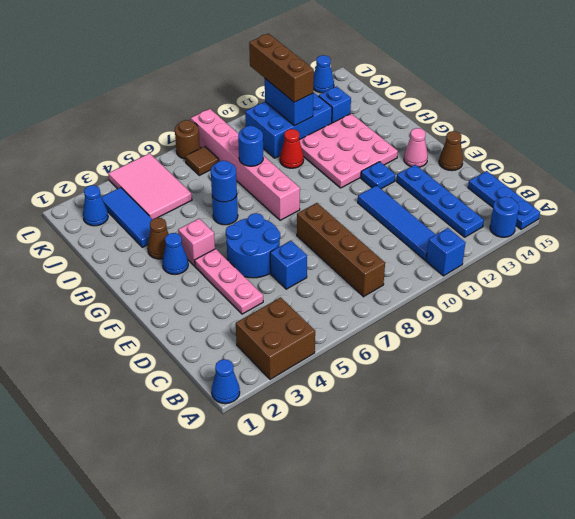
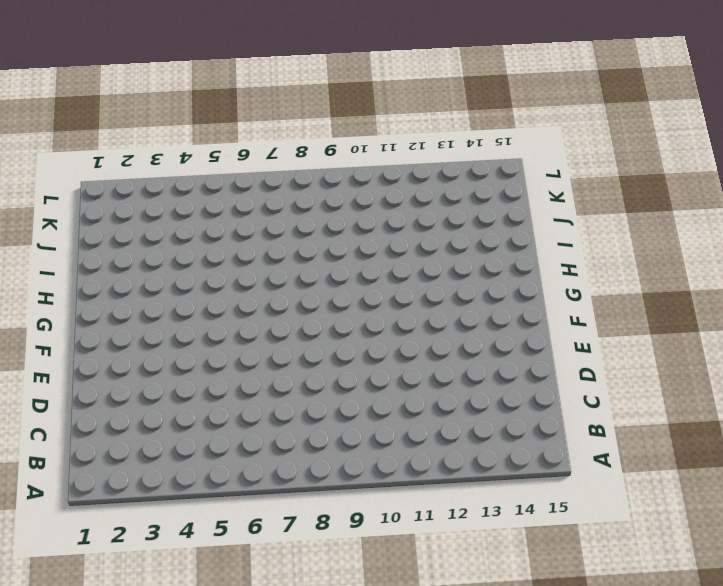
none -> blue cone A1 level 1
none -> brown brick A3:B4 level 1
none -> blue brick A11 level 1
none -> blue round brick A14 level 1

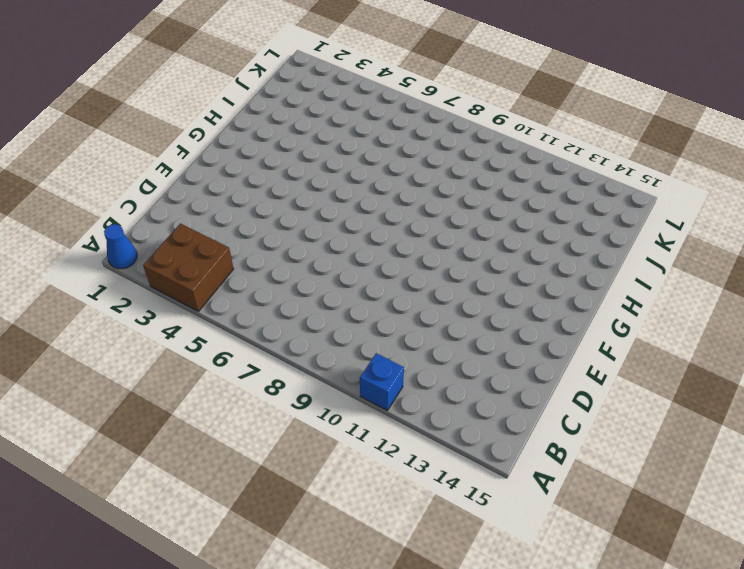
none -> blue round brick A14 level 1
none -> blue plate A15:C15 level 1
none -> brown brick B8:E8 level 1
none -> blue tile B11:E11 level 1

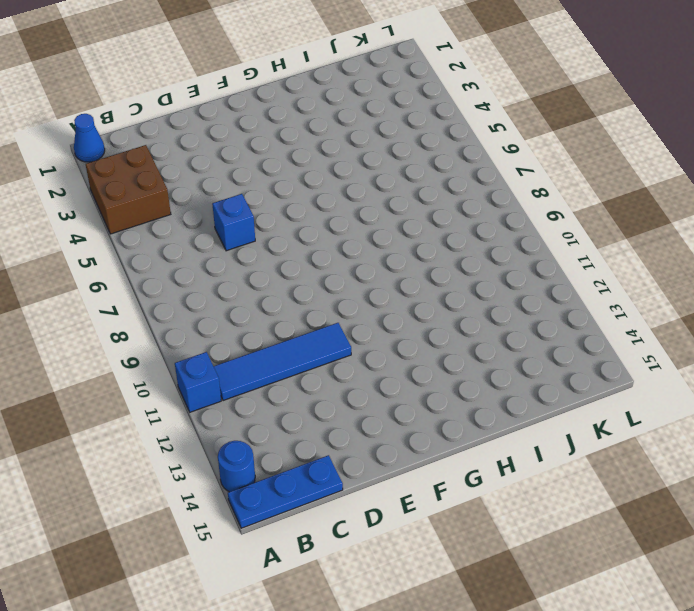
none -> brown brick B8:E8 level 1
none -> blue plate B13:E13 level 1
none -> pink plate D4:F4 level 1
none -> blue round brick E5:F6 level 1

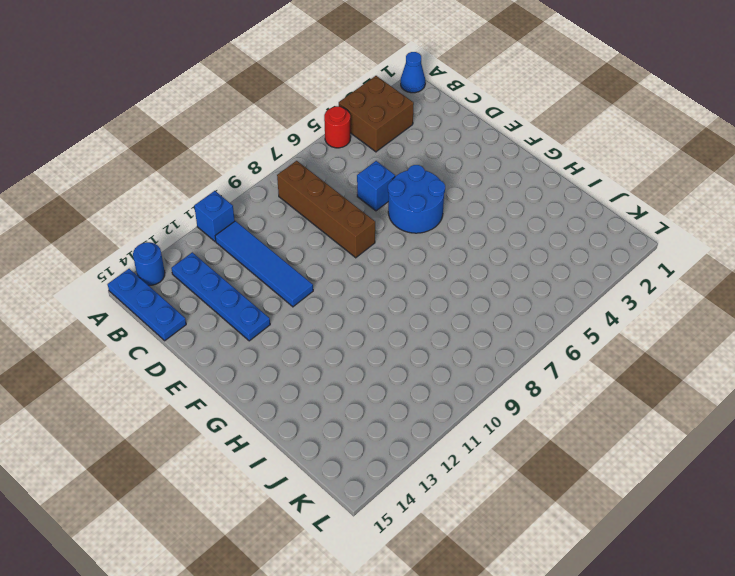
red round brick A5 level 1 -> none
none -> pink plate D4:F4 level 1
none -> brown cone E15 level 1
none -> blue plate F12 level 1
none -> pink cone F14 level 1

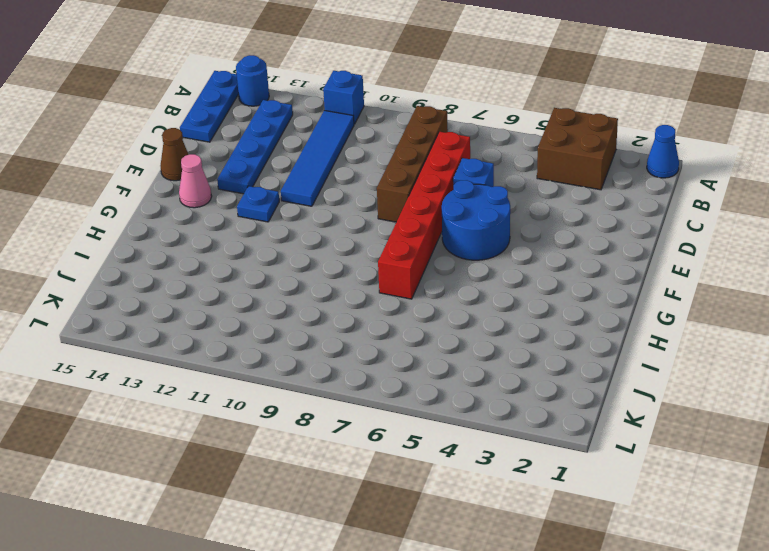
red brick C7:H7 level 1 -> none
none -> pink plate D4:F4 level 1
none -> blue cone G3 level 1
none -> pink brick G4 level 1
none -> pink brick G8:L8 level 1

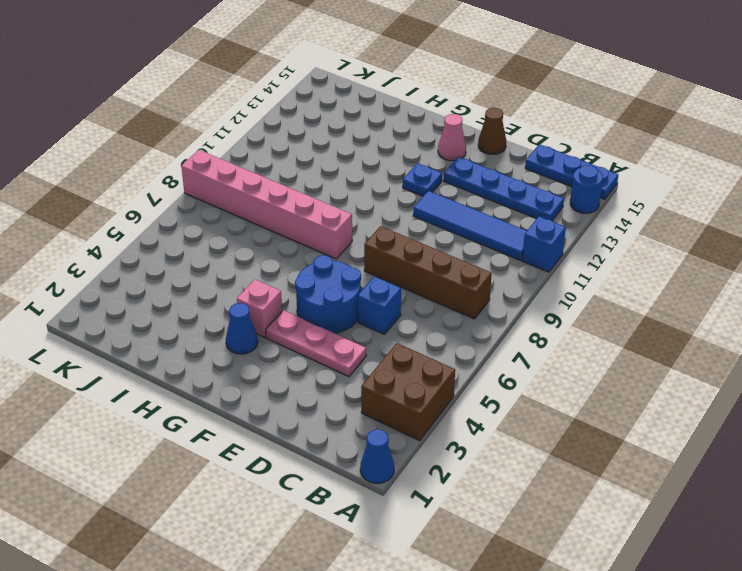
none -> pink plate G11:I13 level 1
none -> brown cone H3 level 1
none -> blue round brick H6 level 1
none -> blue tile I3:K3 level 1

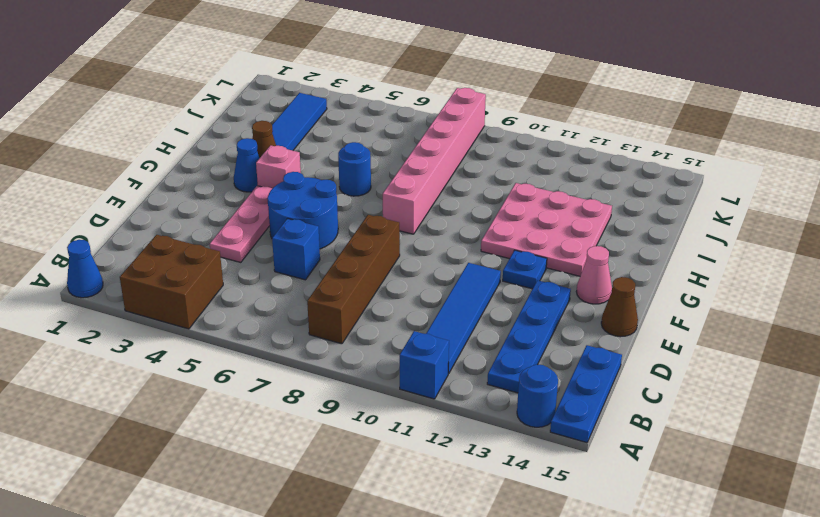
none -> red cone I10 level 1
none -> pink tile J4:L5 level 1
none -> blue brick J10:K12 level 1
none -> blue brick J13 level 1

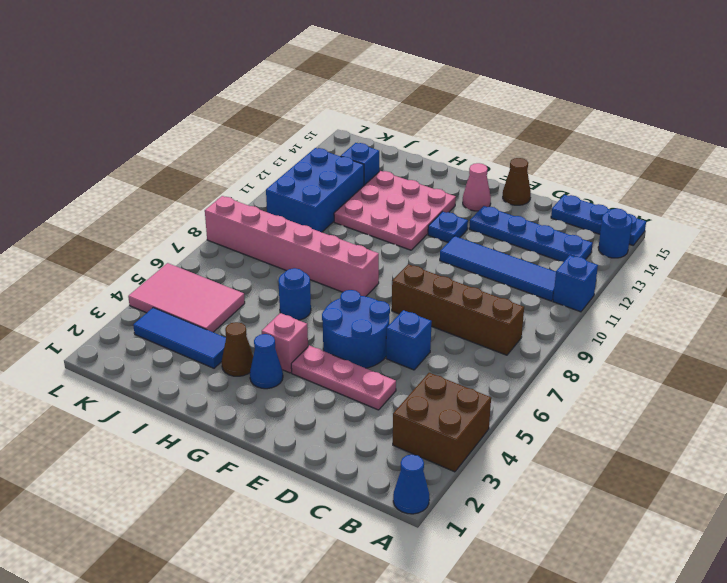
none -> red cone I10 level 1
none -> blue cone K2 level 1
none -> brown tile K7 level 1
none -> brown round brick L7 level 1

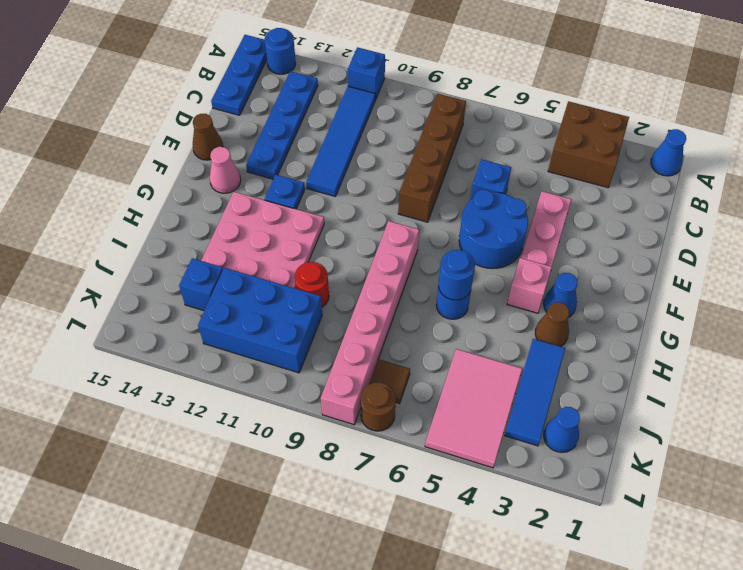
red round brick I10 level 1 -> red cone I10 level 1
none -> blue cone L14 level 1
none -> blue round brick I8 level 2
none -> blue brick J11:K11 level 2
none -> brown brick J11:L11 level 3

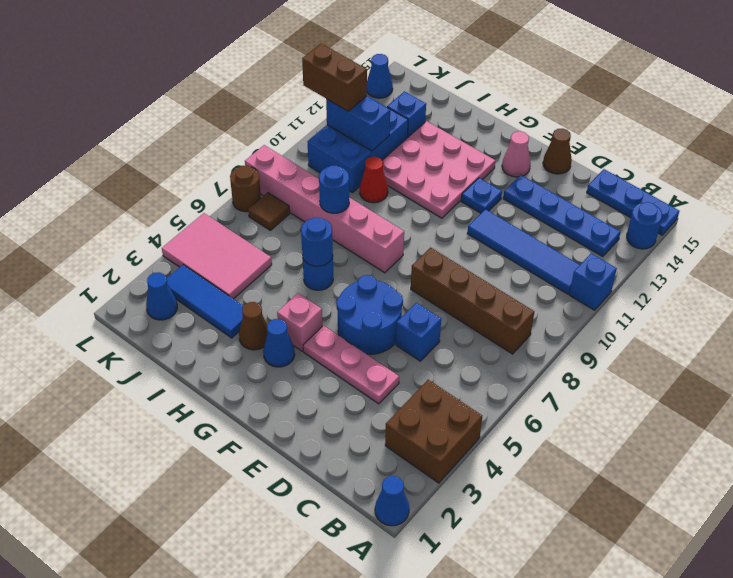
brown brick K11:L11 level 3 -> brown brick J11:L11 level 3

